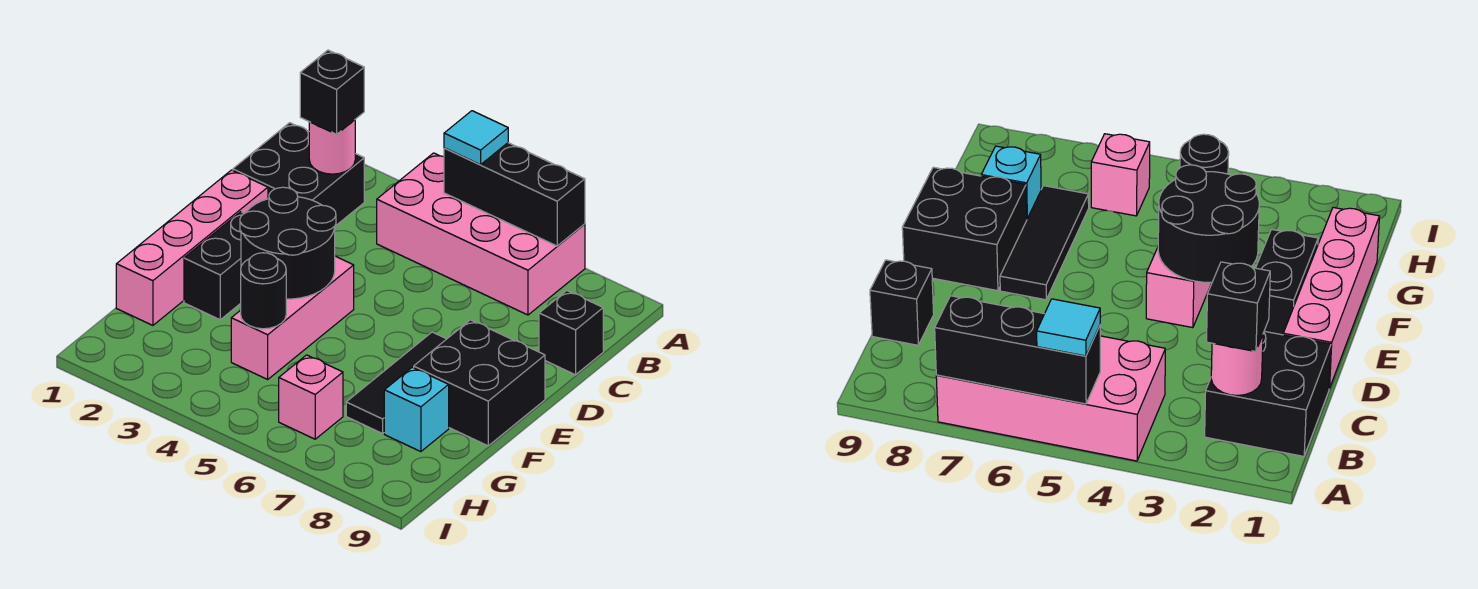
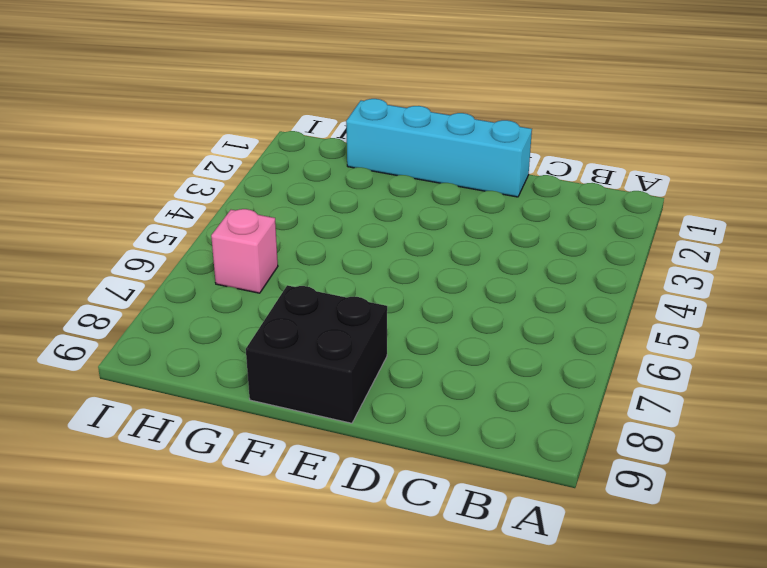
cyan brick D1:G1 level 1 -> pink brick D1:G1 level 1
none -> pink brick A4:B7 level 1
none -> black brick B1:C2 level 1
none -> black brick C9 level 1

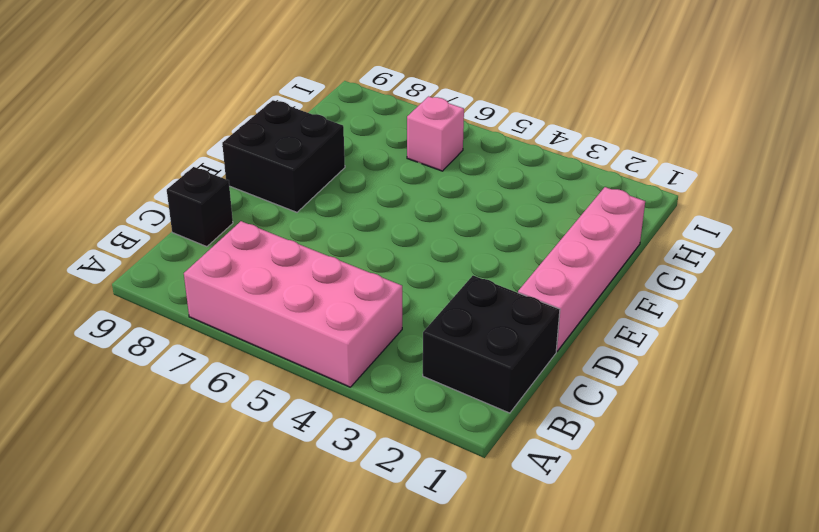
none -> black brick E2:F2 level 1
none -> pink brick E4:G4 level 1
none -> black tile E7:G7 level 1

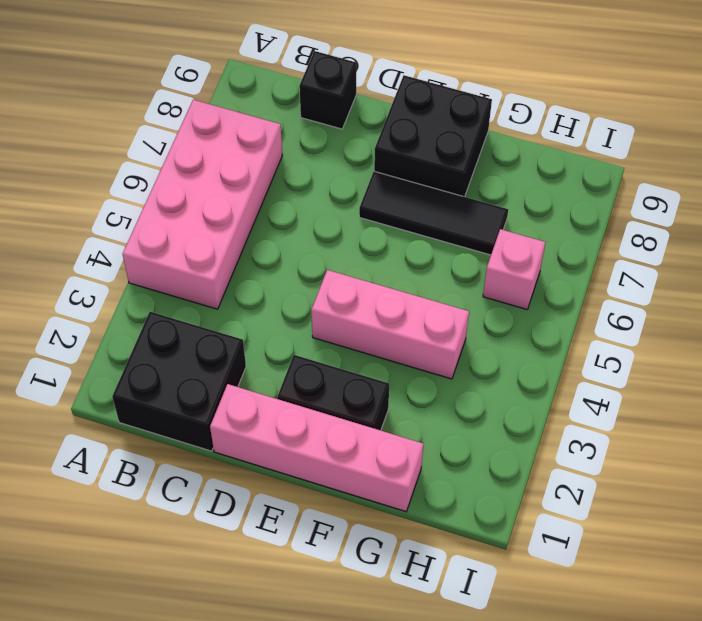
none -> cyan brick G8 level 1
none -> black brick A5:A7 level 2
none -> pink round brick B2 level 2

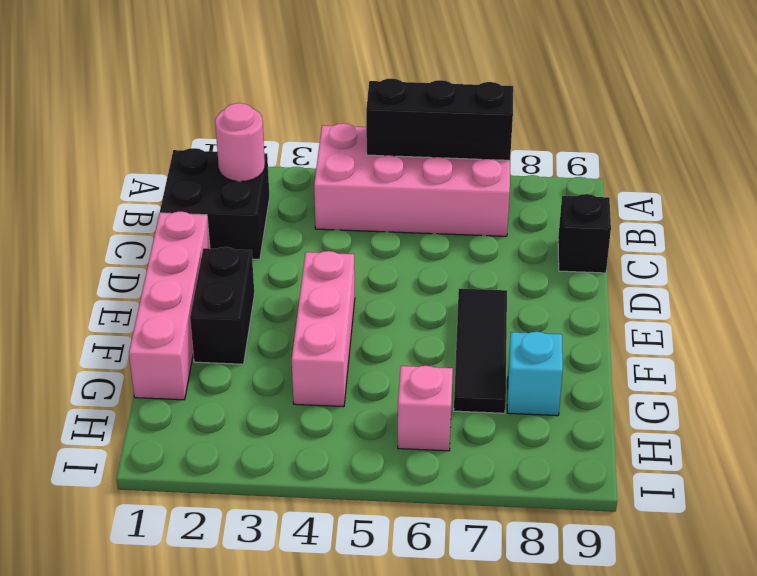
none -> black brick E8:F9 level 1
none -> black round brick E3:F4 level 2
none -> black round brick G4 level 2

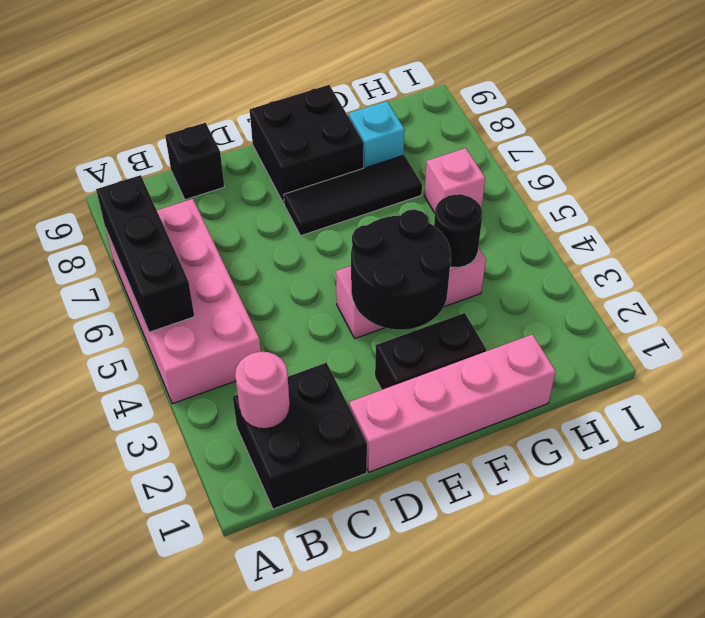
none -> cyan tile A5 level 3
none -> black brick B2 level 3

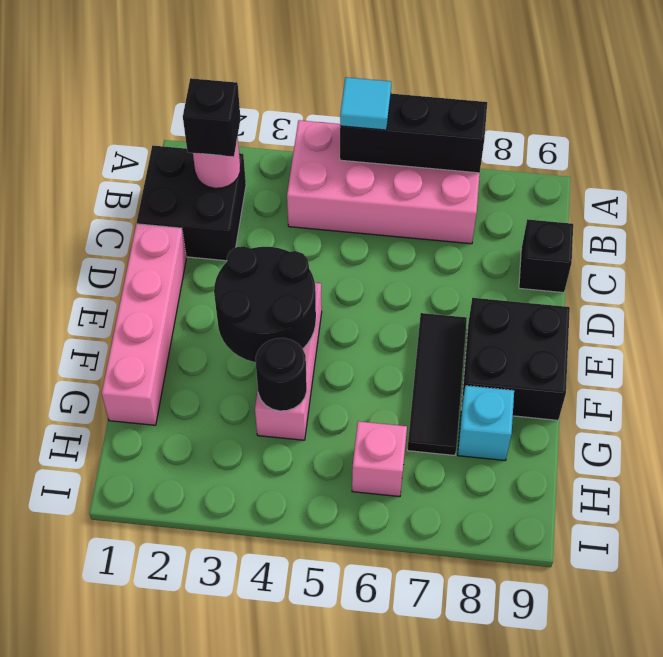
none -> black brick E2:F2 level 1

